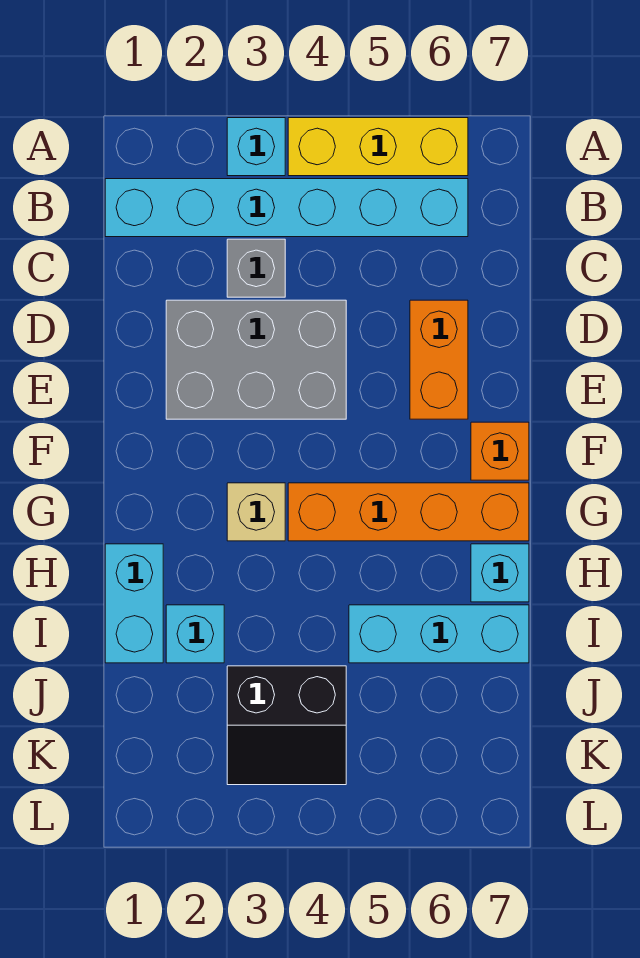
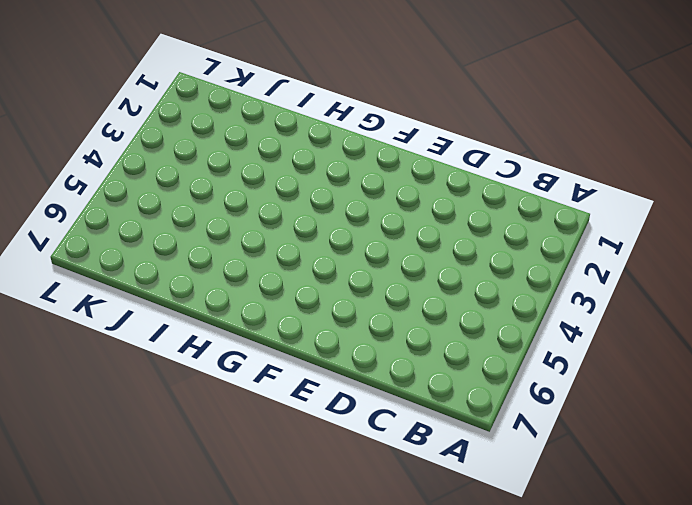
none -> cyan brick A3 level 1
none -> yellow brick A4:A6 level 1
none -> cyan brick B1:B6 level 1

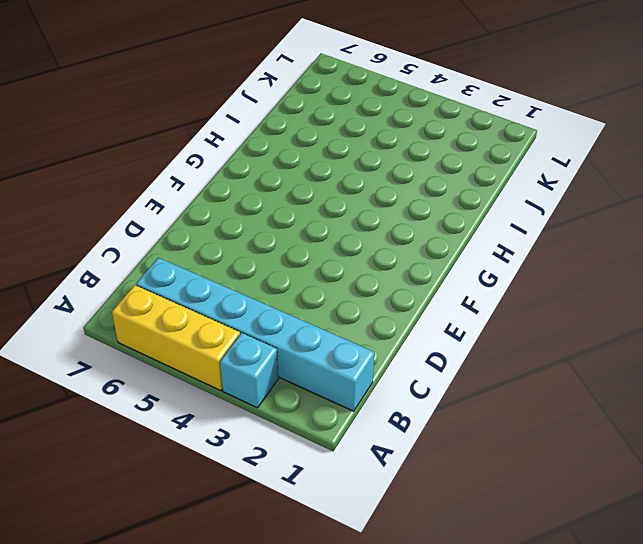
none -> grey brick C3 level 1
none -> grey brick D2:E4 level 1
none -> orange brick D6:E6 level 1

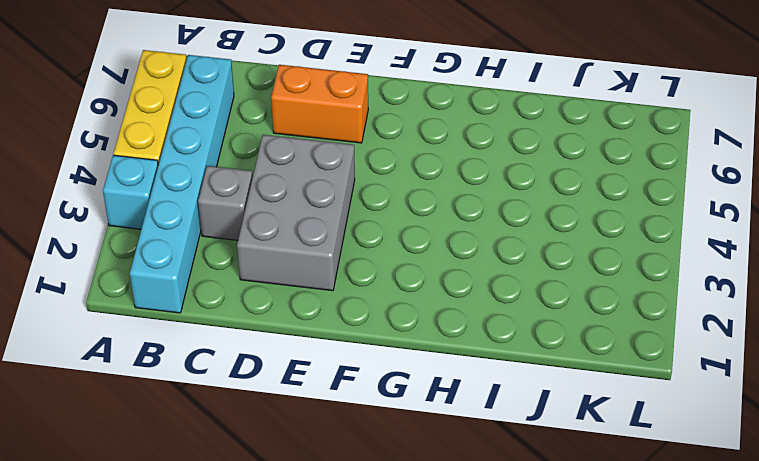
none -> orange brick F7 level 1
none -> tan brick G3 level 1
none -> orange brick G4:G7 level 1

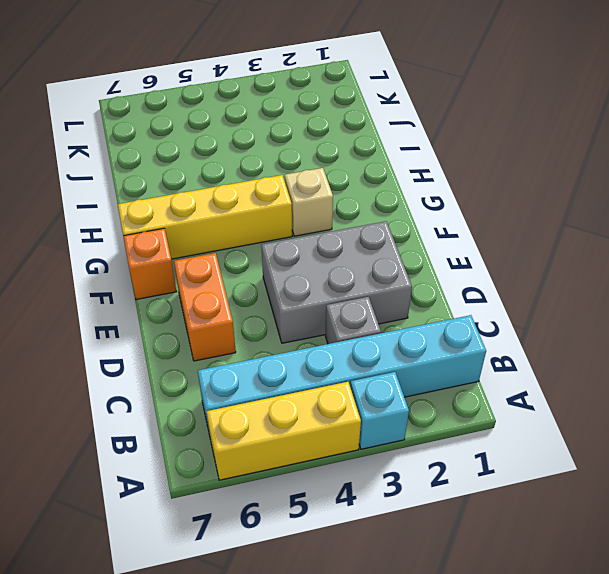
yellow brick G4:G7 level 1 -> orange brick G4:G7 level 1
none -> cyan brick H1:I1 level 1
none -> cyan brick H7 level 1
none -> cyan brick I2 level 1

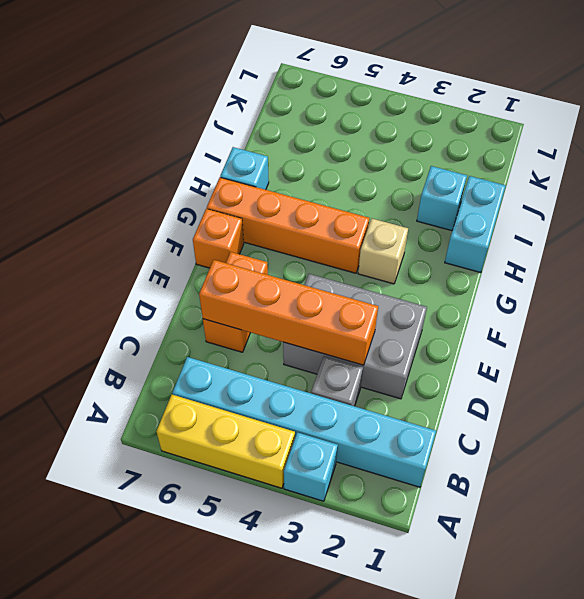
orange brick D3:D6 level 2 -> none
none -> cyan brick I5:I7 level 1
none -> black slope J3:K4 level 1 top J

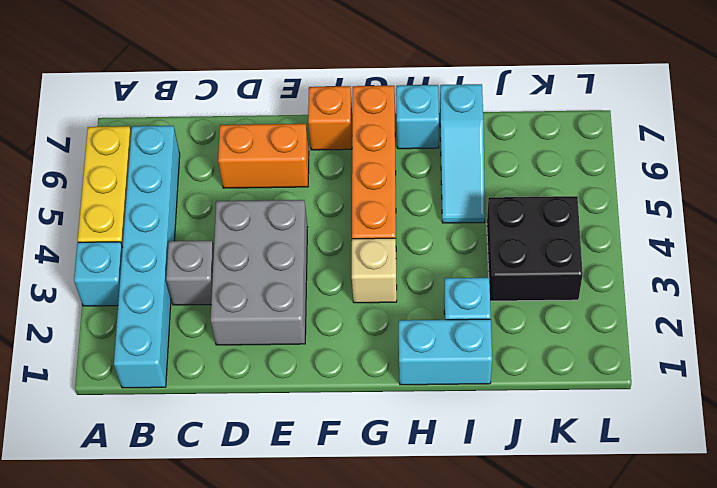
cyan slope I5:I7 level 1 top 7 -> cyan brick I5:I7 level 1
black brick J3:K4 level 1 -> black slope J3:K4 level 1 top J

